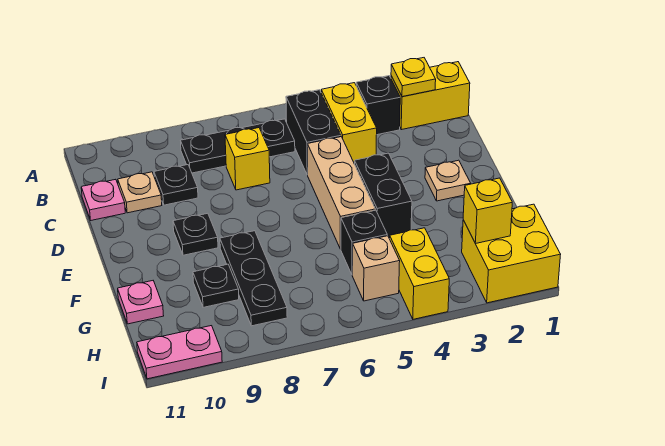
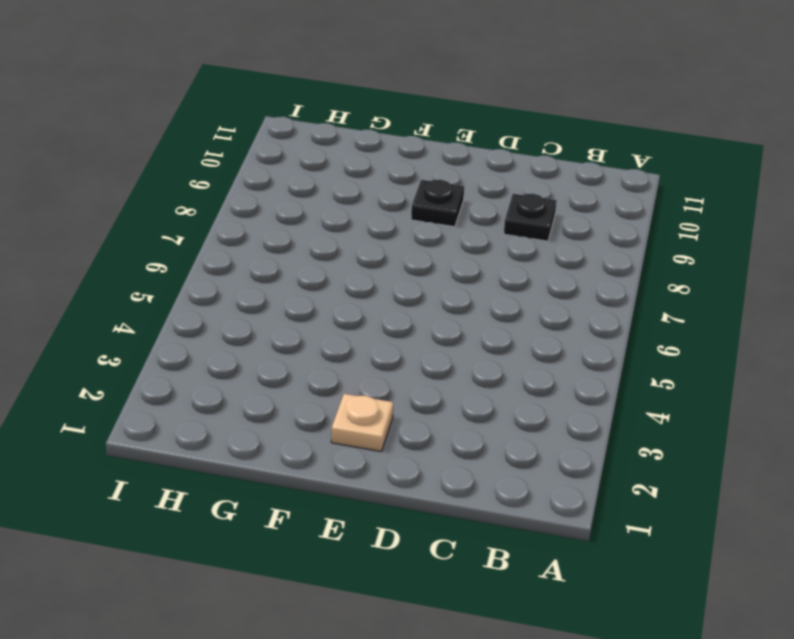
none -> yellow brick B1:B2 level 1
none -> black brick B3 level 1
none -> yellow brick B4:C4 level 1

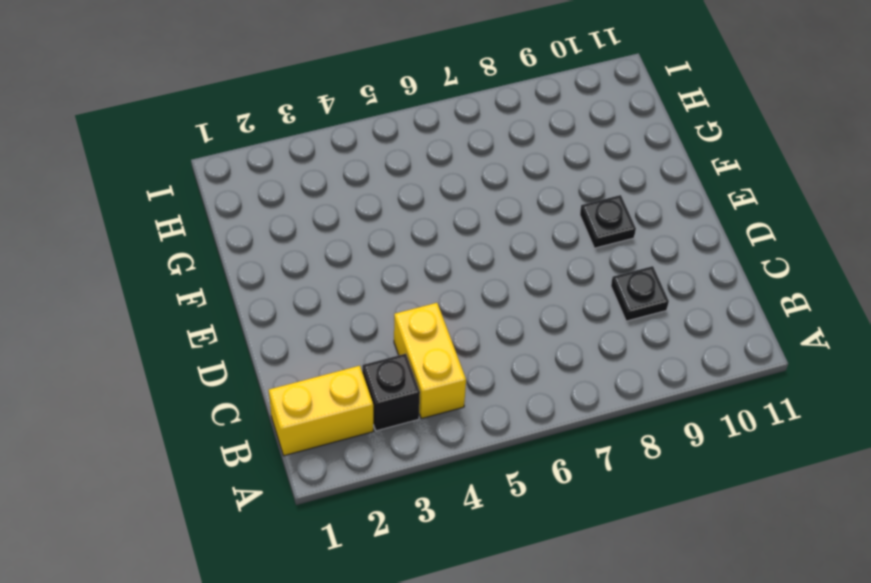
none -> black brick B5:C5 level 1
none -> black plate B6:B8 level 1
none -> yellow brick C7 level 1

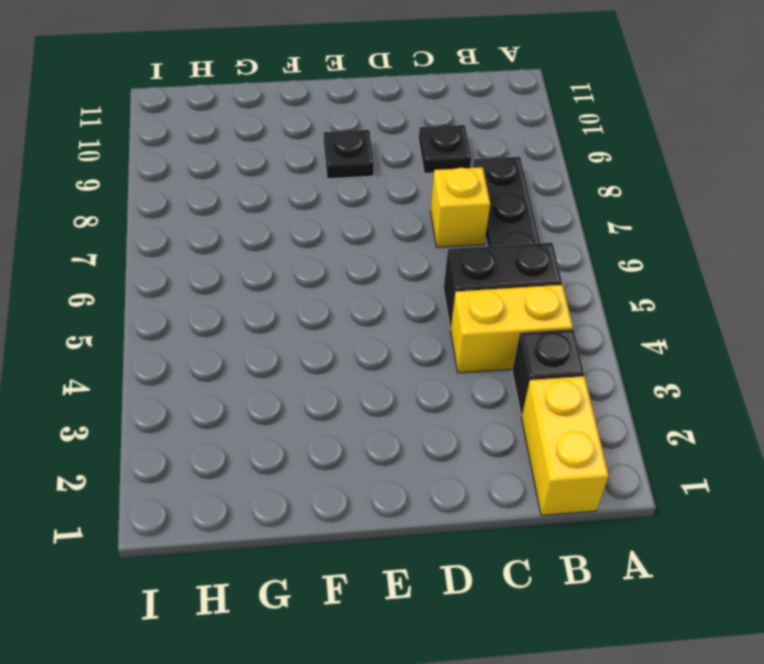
none -> tan plate C10 level 1
none -> pink plate C11 level 1
none -> tan brick D5:F5 level 1

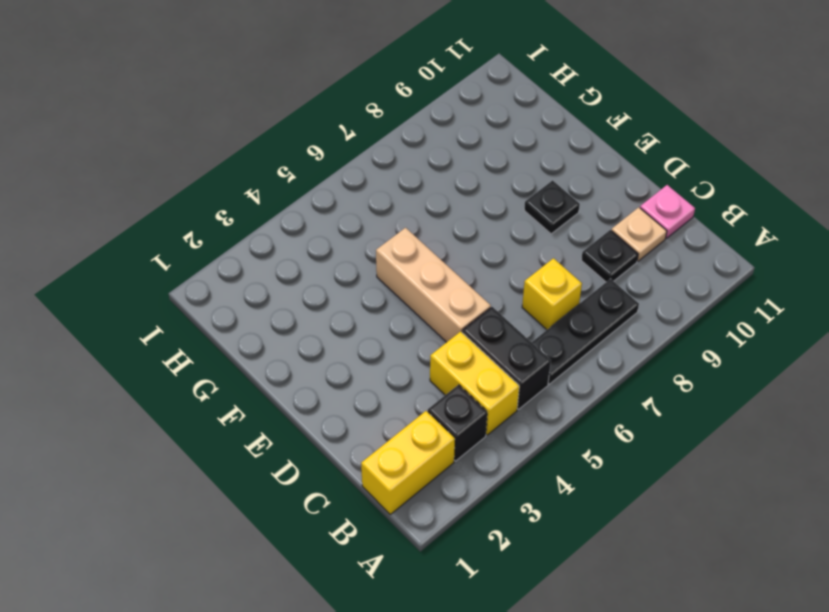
none -> tan plate E2 level 1
none -> black brick E4:F4 level 1
none -> black plate F8:H8 level 1

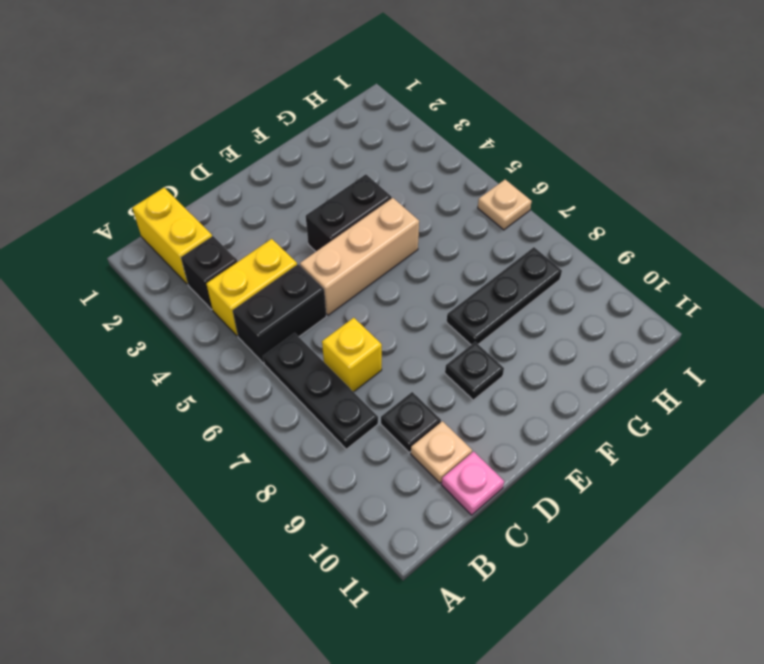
tan plate I6 level 1 -> tan plate E2 level 1
none -> black brick G5 level 1
none -> black plate G9 level 1
none -> pink plate G11 level 1

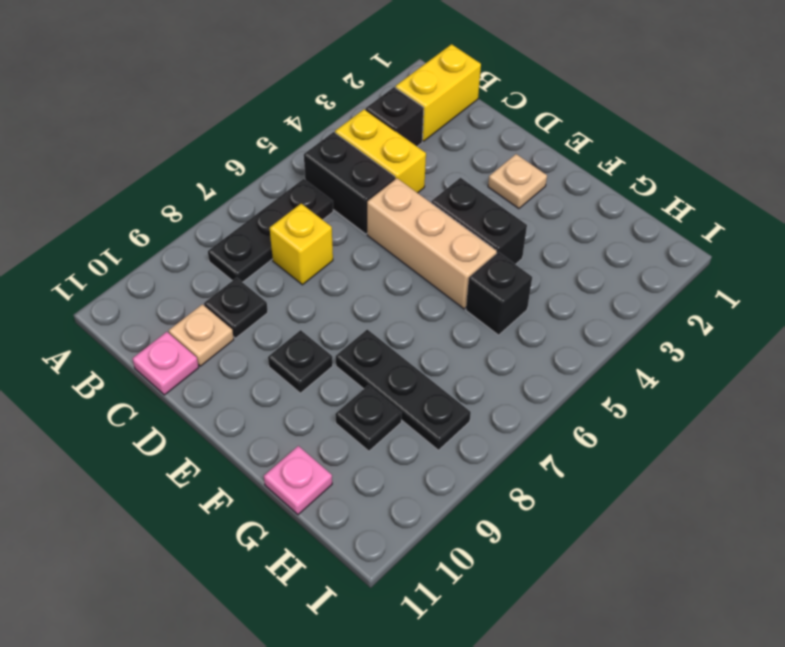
none -> yellow brick H1:I2 level 1
none -> yellow brick H4:I4 level 1
none -> tan brick H5 level 1

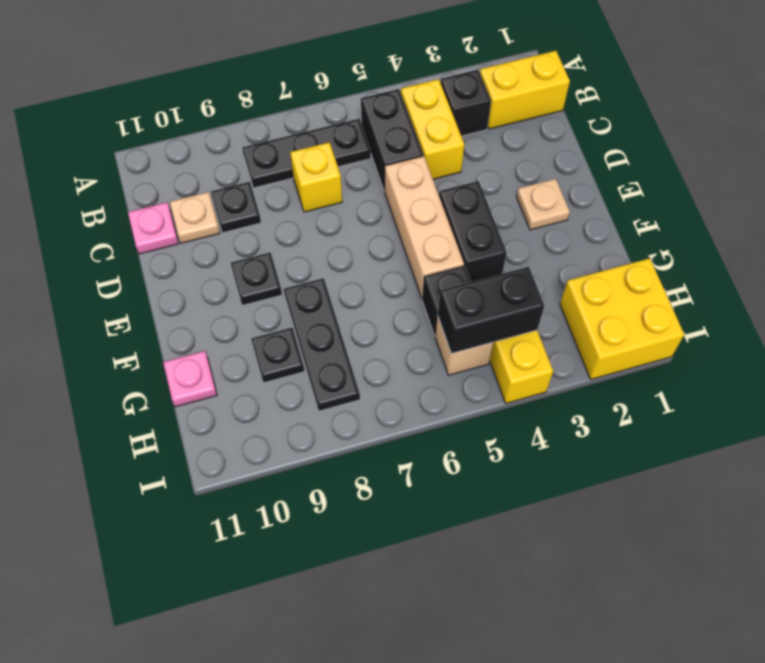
black brick H4:H5 level 2 -> none
none -> pink plate I10:I11 level 1
none -> yellow plate B2 level 2
none -> yellow brick H2 level 2

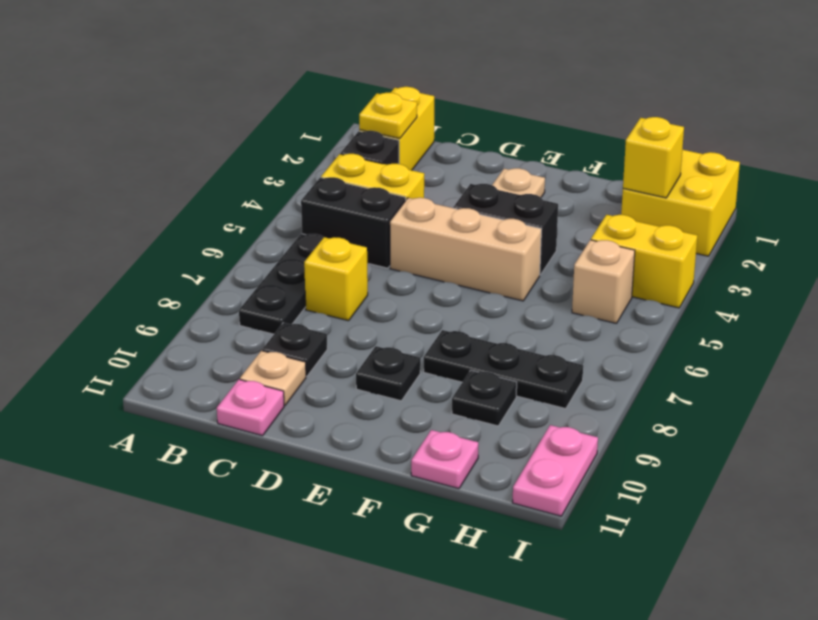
none -> black brick G5 level 1

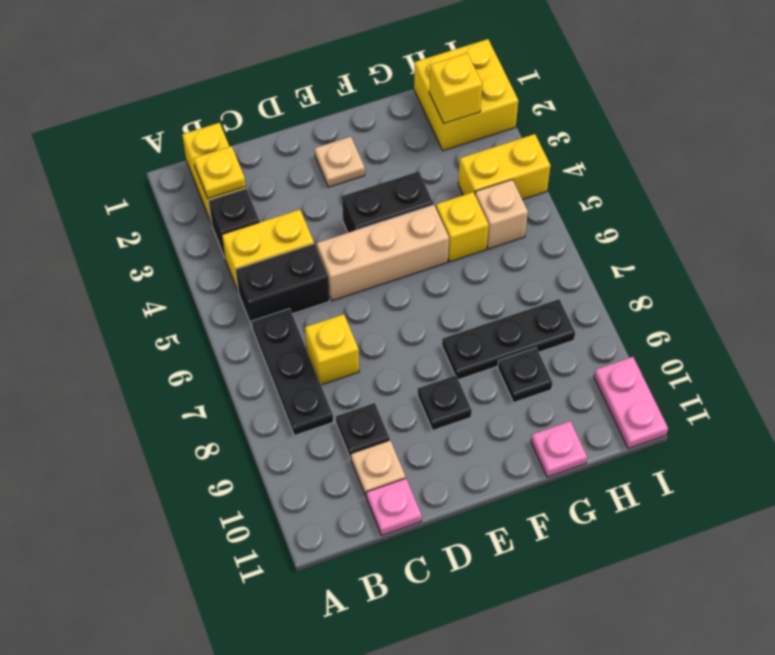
yellow brick G5 level 1 -> black brick G5 level 1

